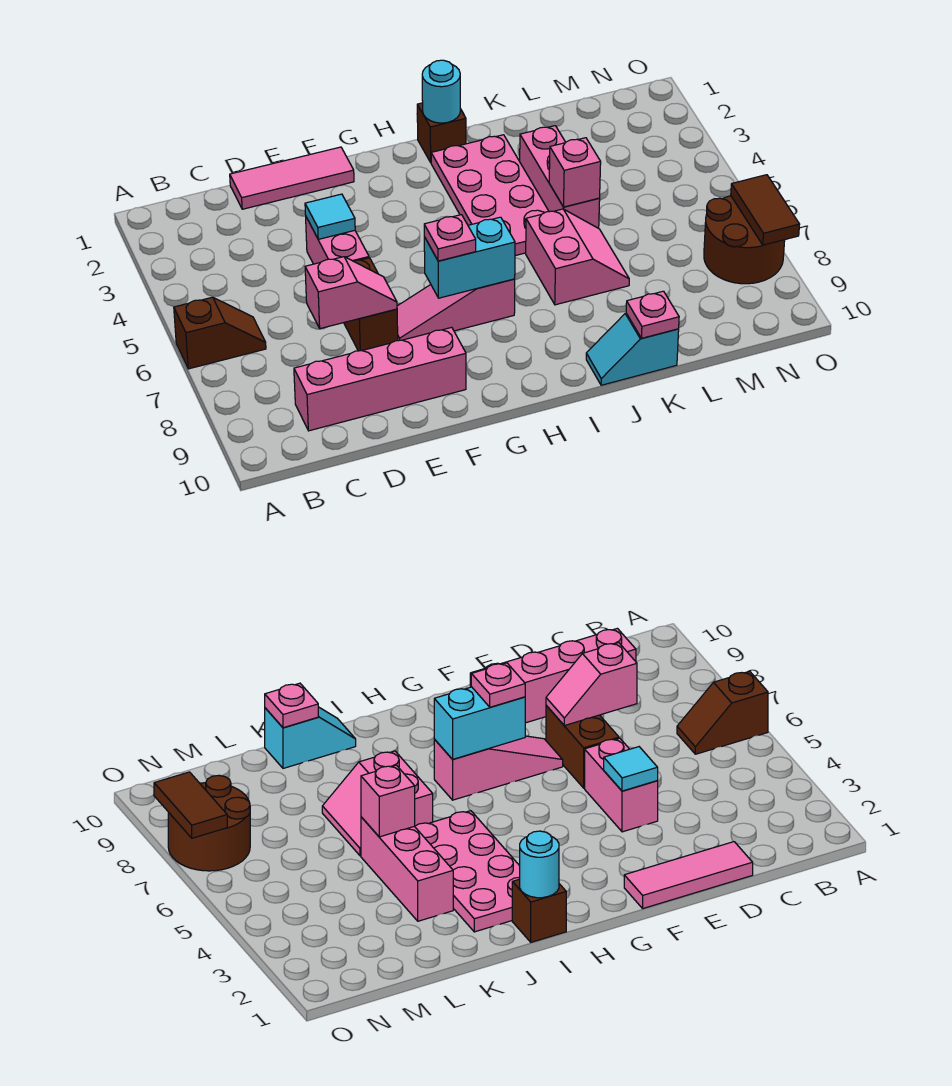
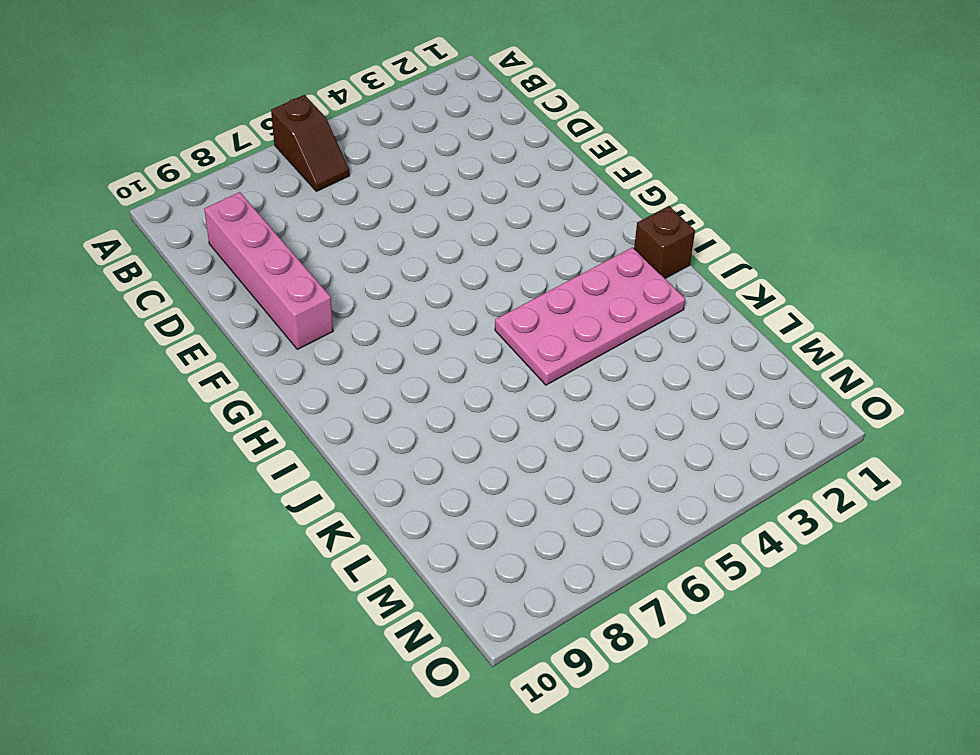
none -> pink tile D1:F1 level 1
none -> pink brick E4:E5 level 1
none -> brown brick E6:E7 level 1

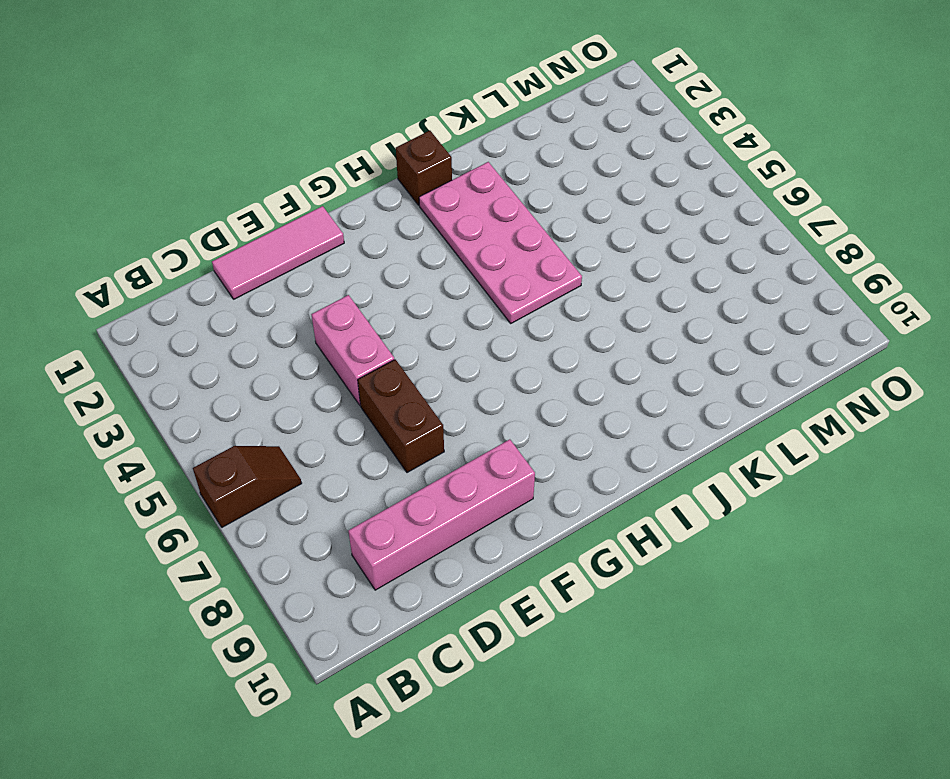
none -> pink slope F7:H7 level 1 top H
none -> pink slope J6:K7 level 1 top J
none -> cyan slope J10:K10 level 1 top K

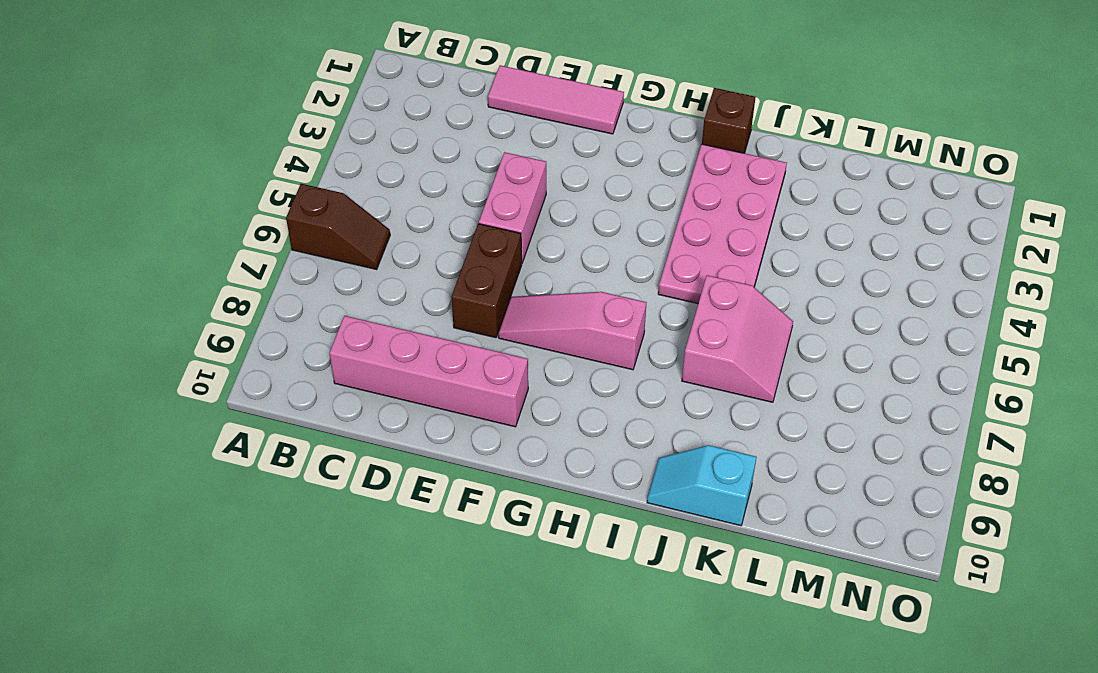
none -> pink brick K3:K5 level 1
none -> brown round brick N7:O8 level 1
none -> pink slope D7:E7 level 2 top D

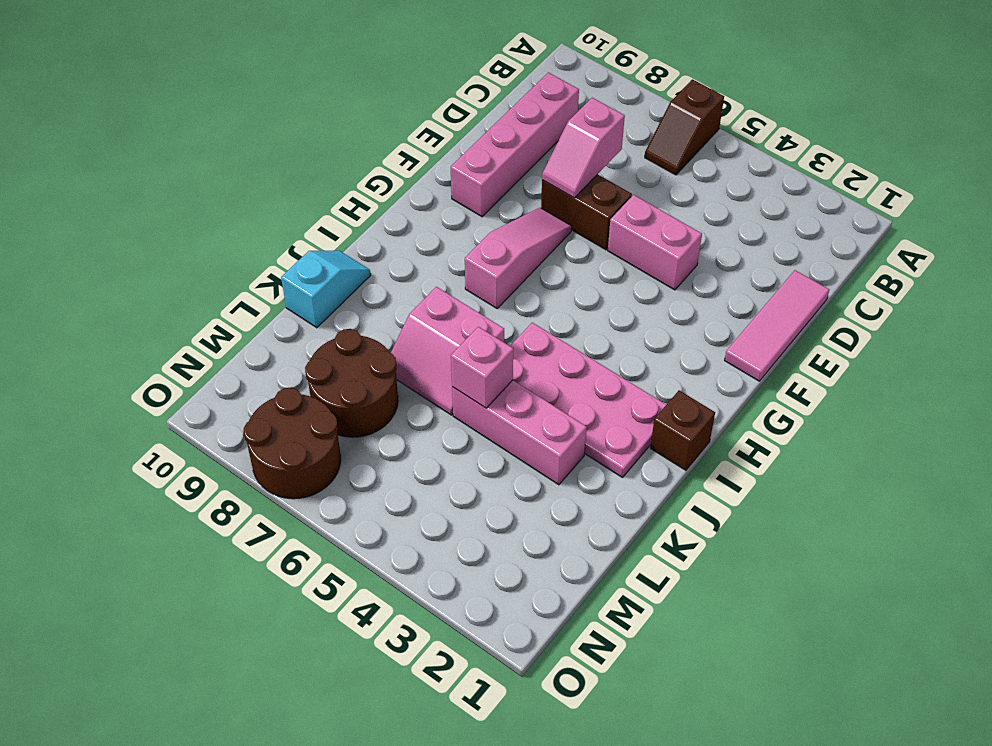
brown round brick L7:M8 level 1 -> none
none -> cyan tile E4 level 2
none -> cyan brick G7:H7 level 2
none -> cyan round brick I1 level 2

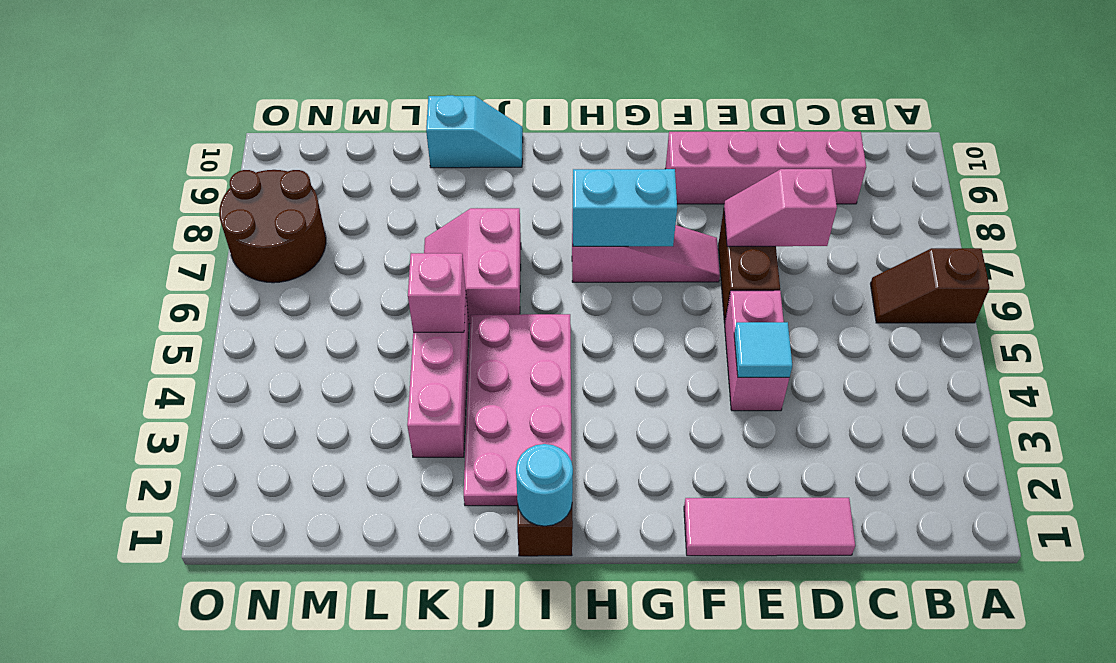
none -> pink plate K10 level 2
none -> brown tile O7:O8 level 2
none -> pink plate G7 level 3

